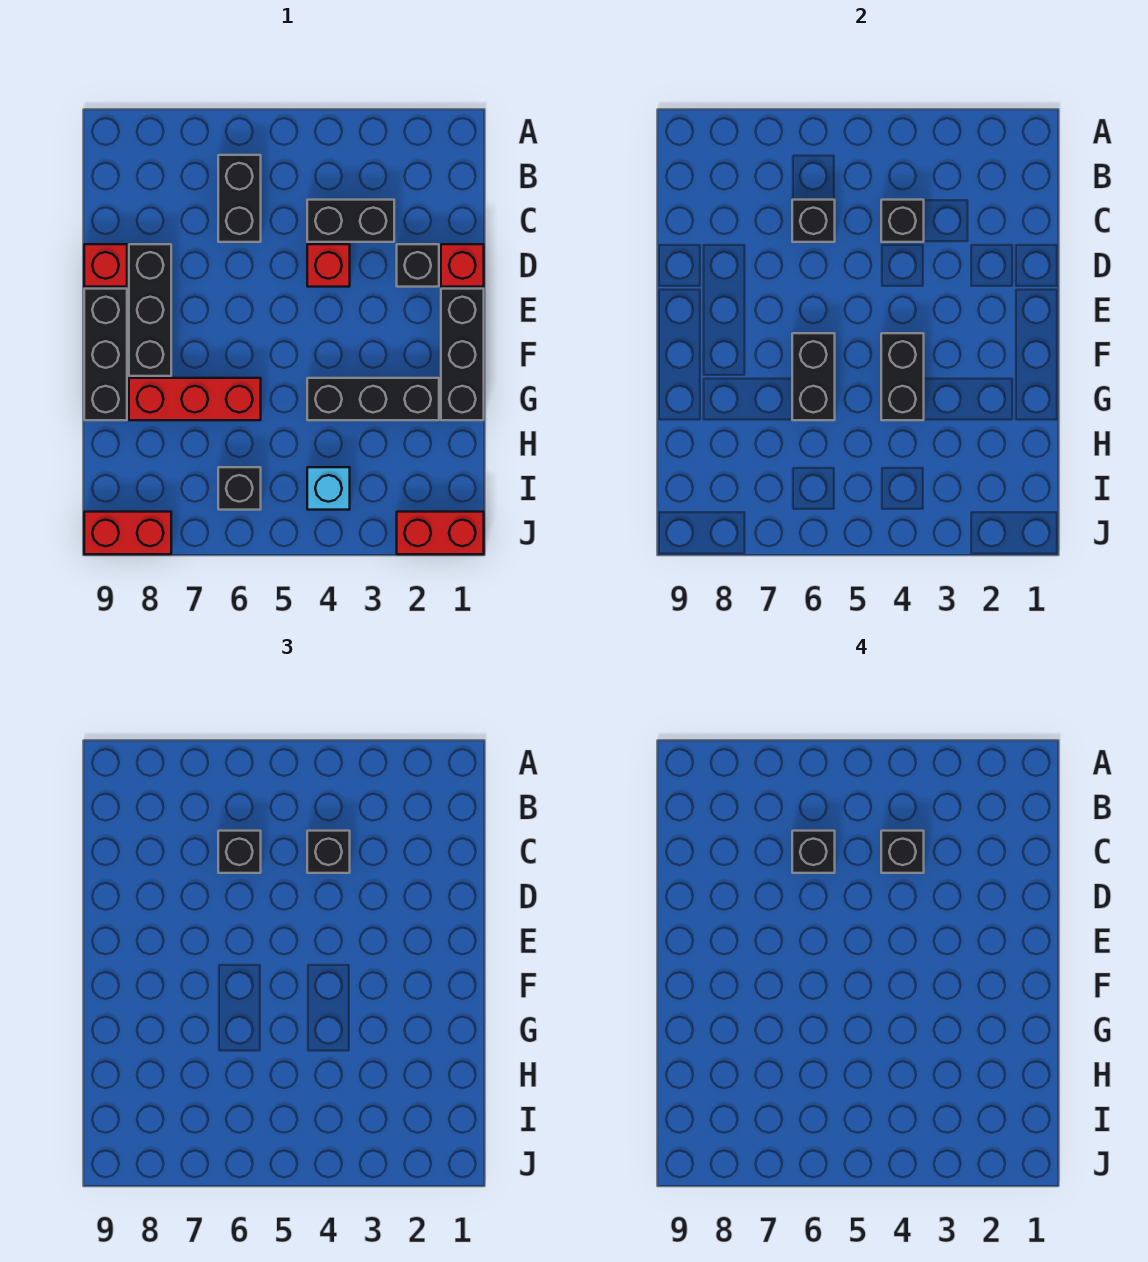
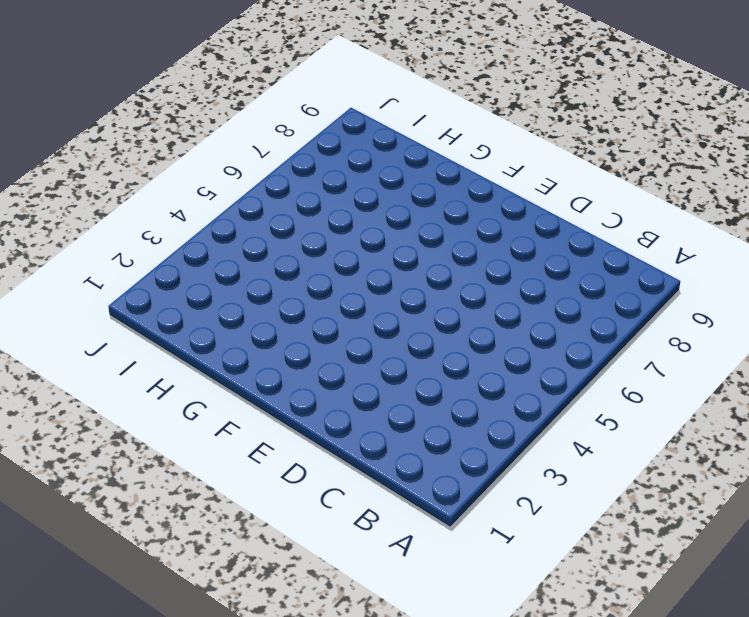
none -> black brick B6:C6 level 1
none -> black brick C3:C4 level 1
none -> red brick D1 level 1

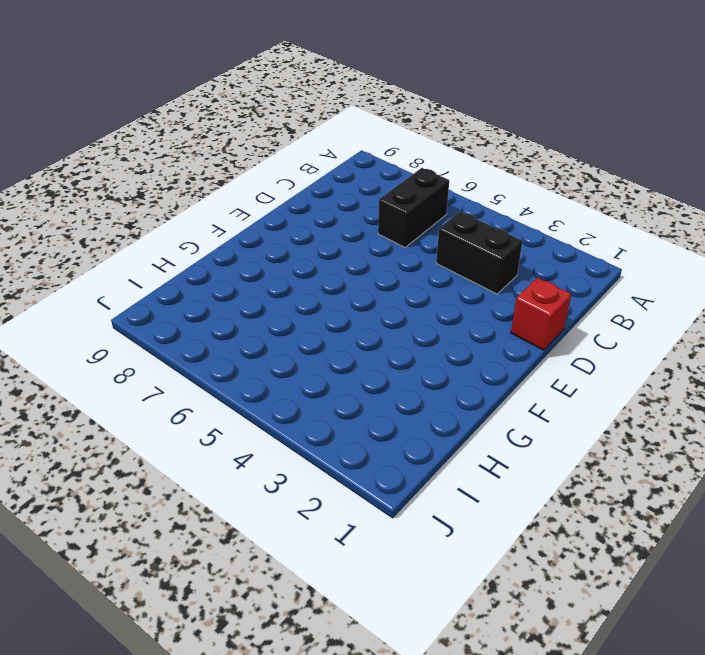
none -> black brick D2 level 1
none -> red brick D4 level 1
none -> black brick D8:F8 level 1

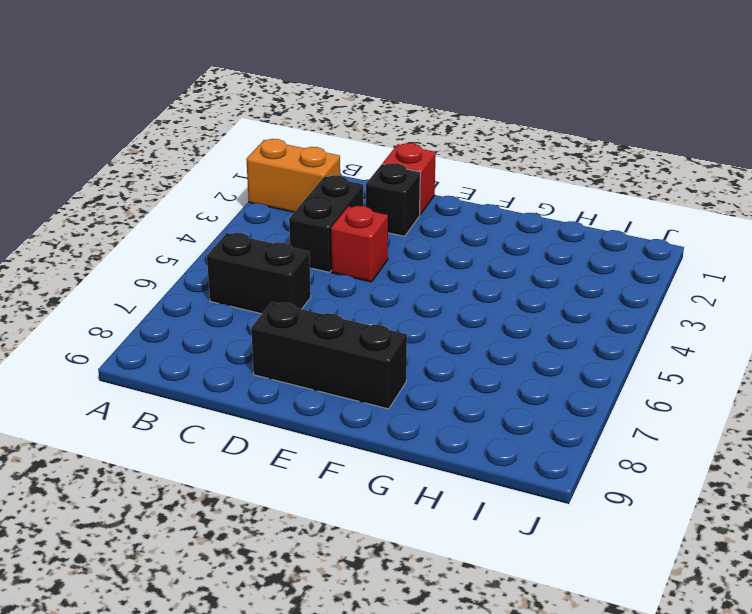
orange brick A2:B2 level 1 -> none
none -> red brick D9 level 1
none -> black brick E1:G1 level 1
none -> black brick E9:G9 level 1

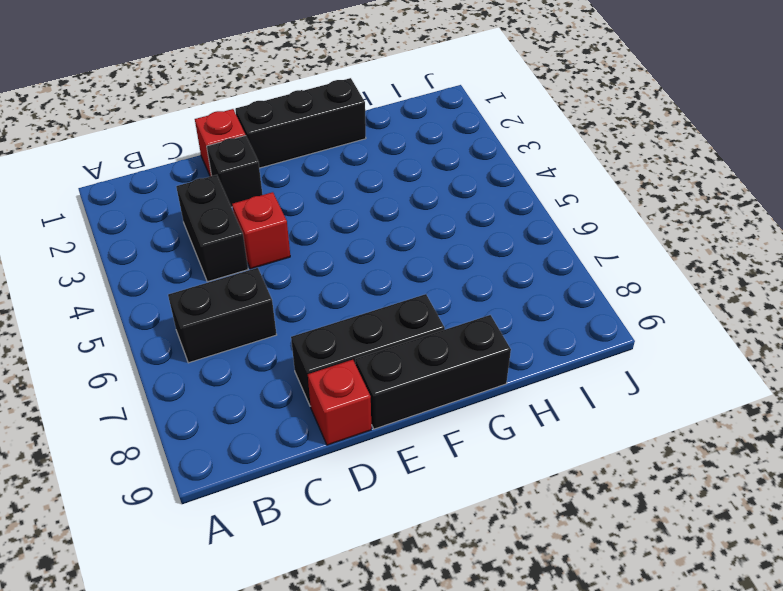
none -> black brick G2:G4 level 1
none -> red brick G6:G8 level 1
none -> cyan brick I4 level 1

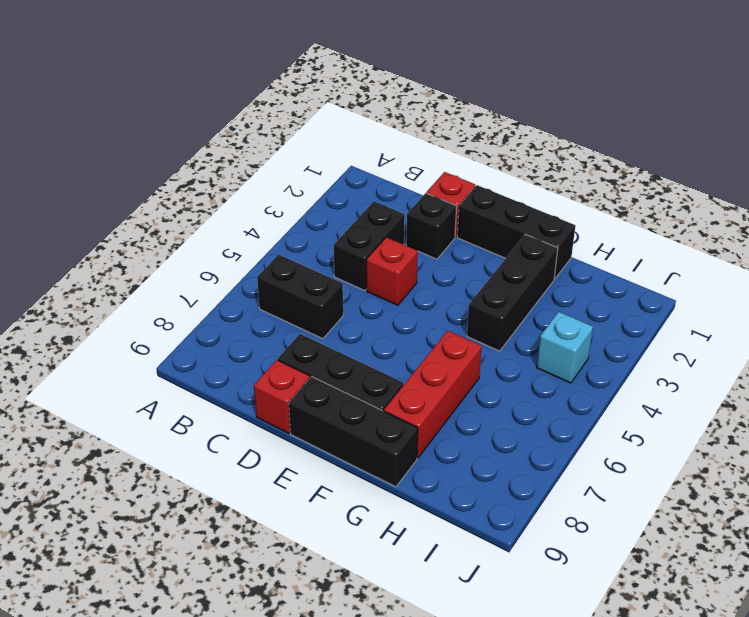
none -> black brick I6 level 1
none -> red brick J1:J2 level 1
none -> red brick J8:J9 level 1

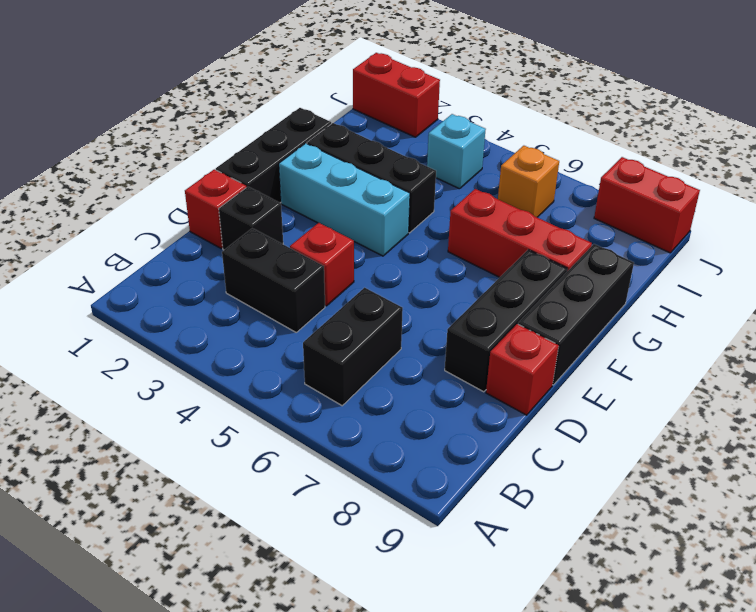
cyan brick F2:F4 level 1 -> none
orange brick I6 level 1 -> black brick I6 level 1
none -> black brick C4 level 2
none -> black brick C6 level 2
none -> black brick F4:G4 level 2

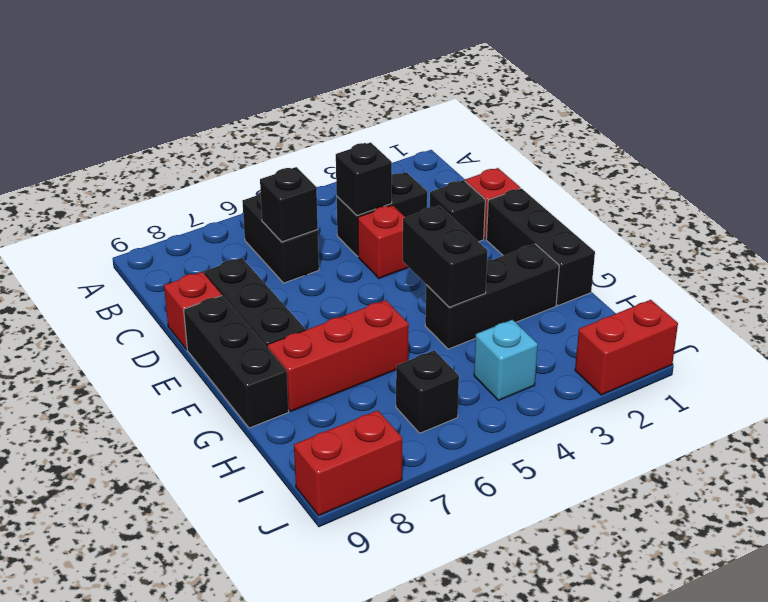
none -> black brick F6:G6 level 2
none -> black brick C4 level 3
none -> black brick C6 level 3

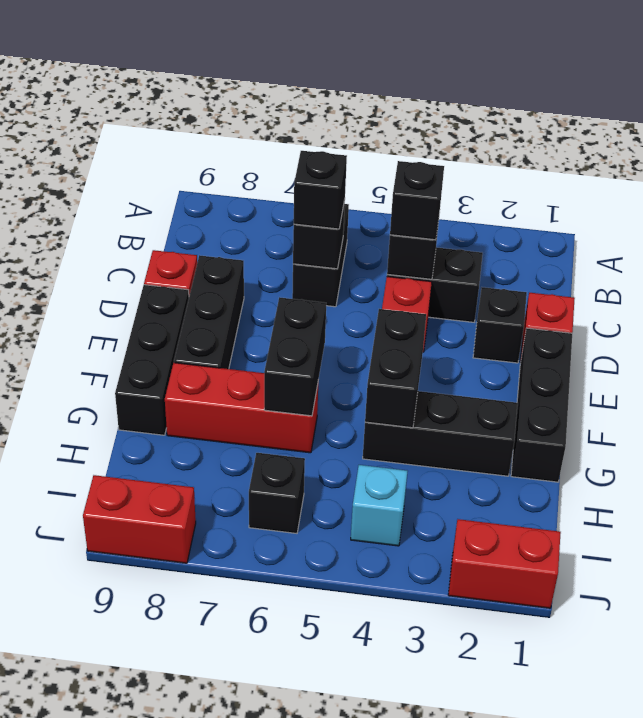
none -> black brick C4 level 4
none -> black brick C6 level 4

